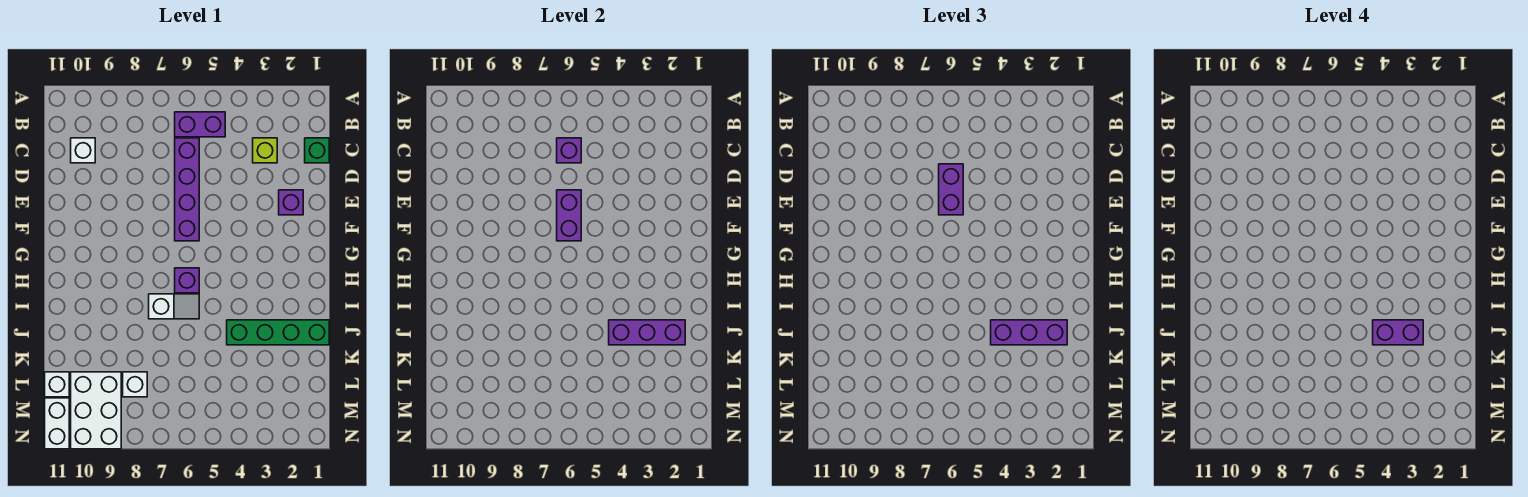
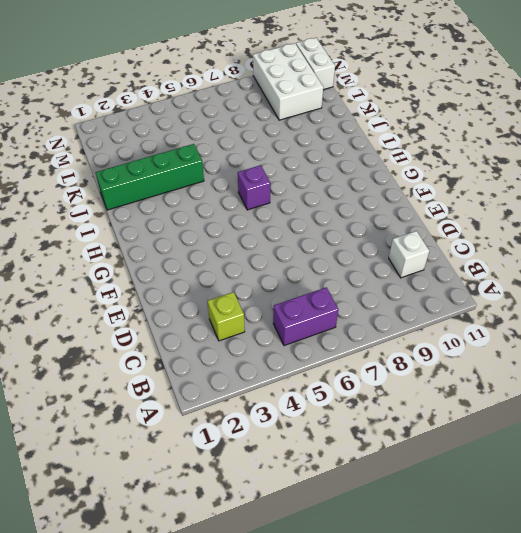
none -> green brick C1 level 1
none -> purple brick C6:F6 level 1
none -> purple brick E2 level 1

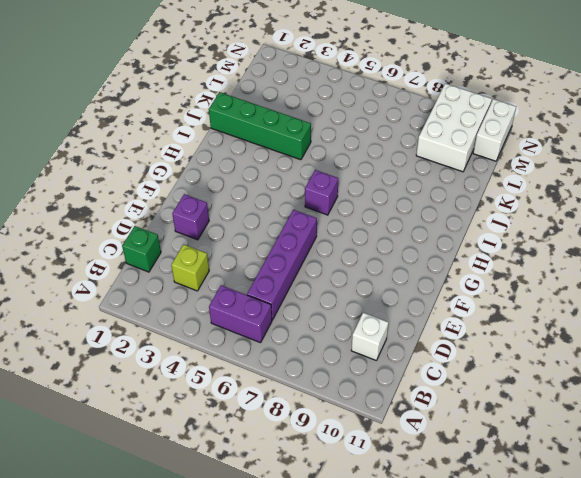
none -> white slope I6:I7 level 1 top 7
none -> white brick L8 level 1
none -> white brick L11 level 1

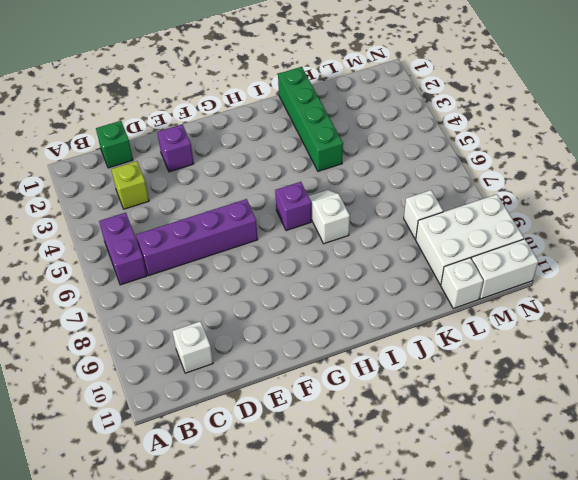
none -> purple brick C6 level 2
none -> purple brick E6:F6 level 2
none -> purple brick J2:J4 level 2

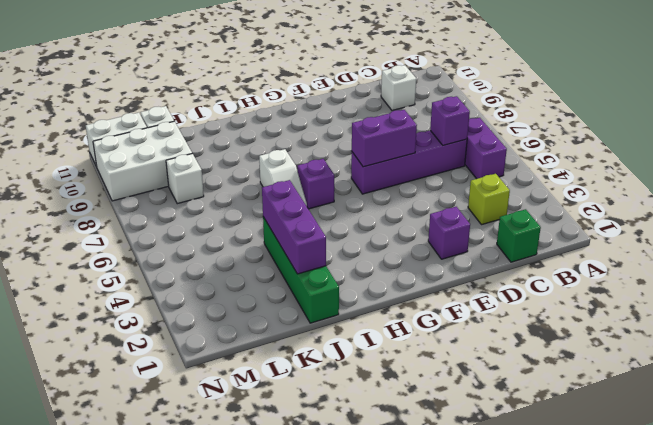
none -> purple brick D6:E6 level 3
none -> purple brick J2:J4 level 3
none -> purple brick J3:J4 level 4

